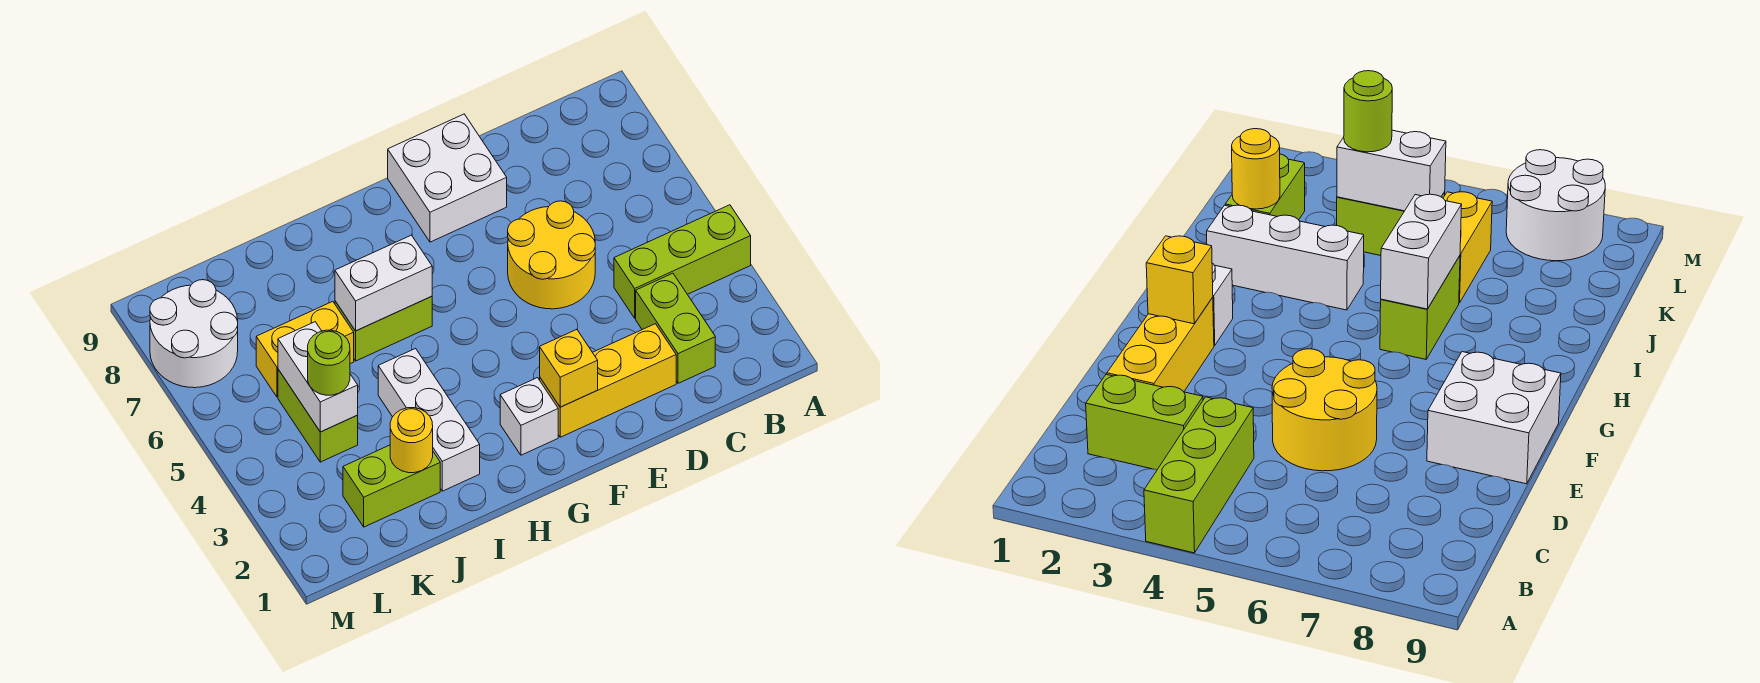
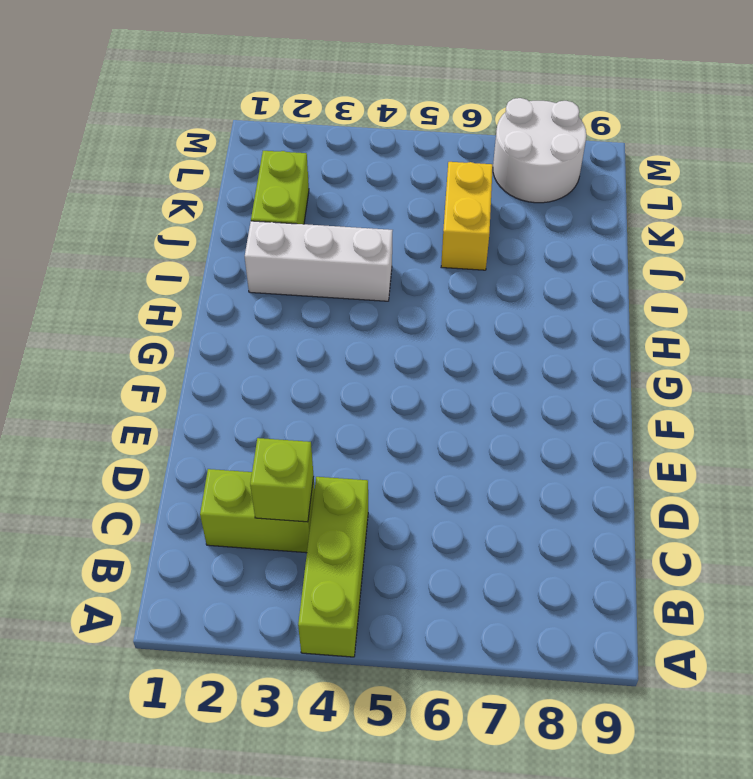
lime brick C3 level 2 -> none
none -> yellow brick D2:F2 level 1
none -> yellow round brick D5:E6 level 1
none -> white brick E8:F9 level 1

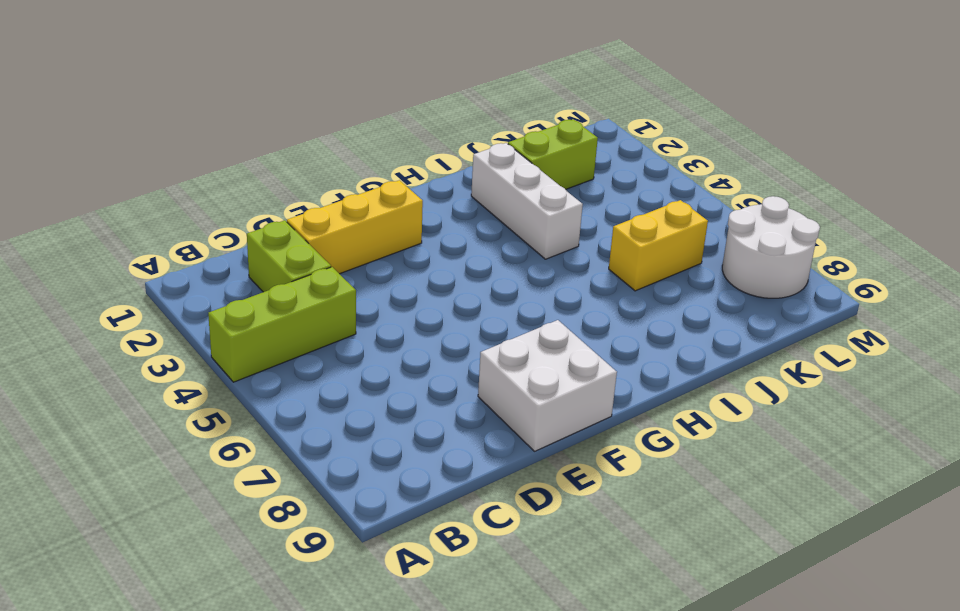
none -> yellow round brick D5:E6 level 1
none -> white brick G2 level 1
none -> lime brick H6:I6 level 1

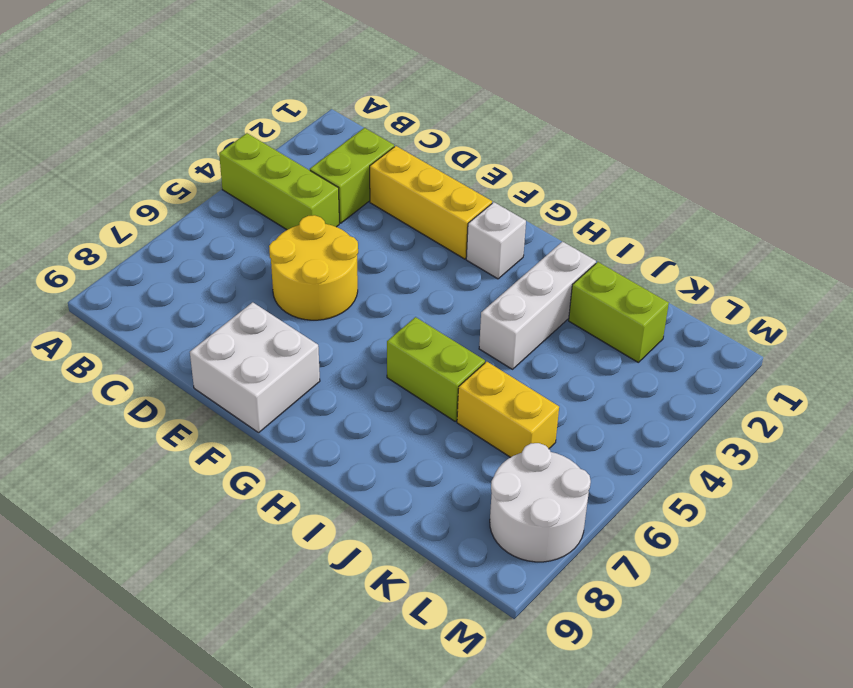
none -> lime brick K4:K5 level 1
none -> yellow brick F2 level 2
none -> white brick H6:I6 level 2

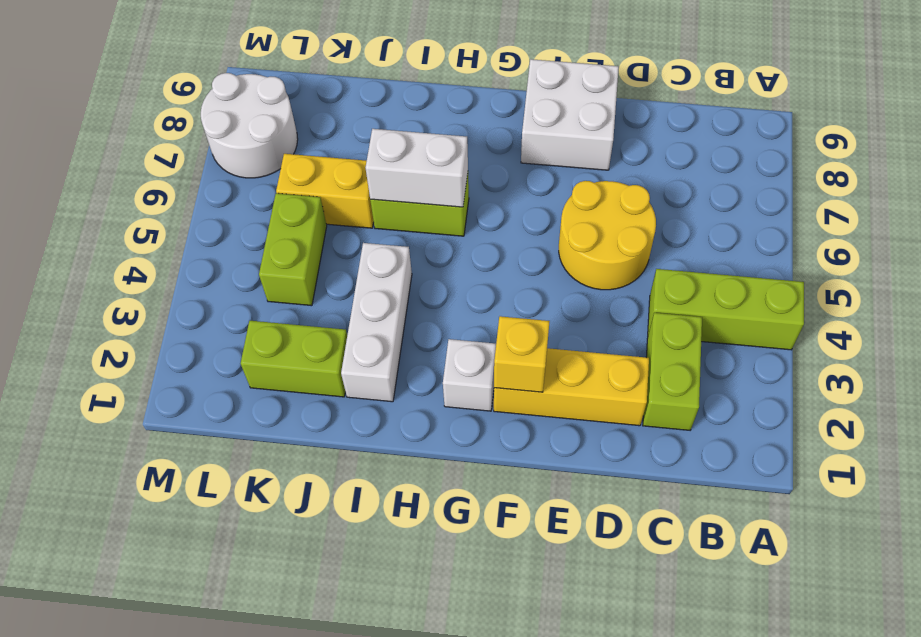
none -> yellow round brick J2 level 2
none -> white brick K4:K5 level 2
none -> lime round brick K4 level 3

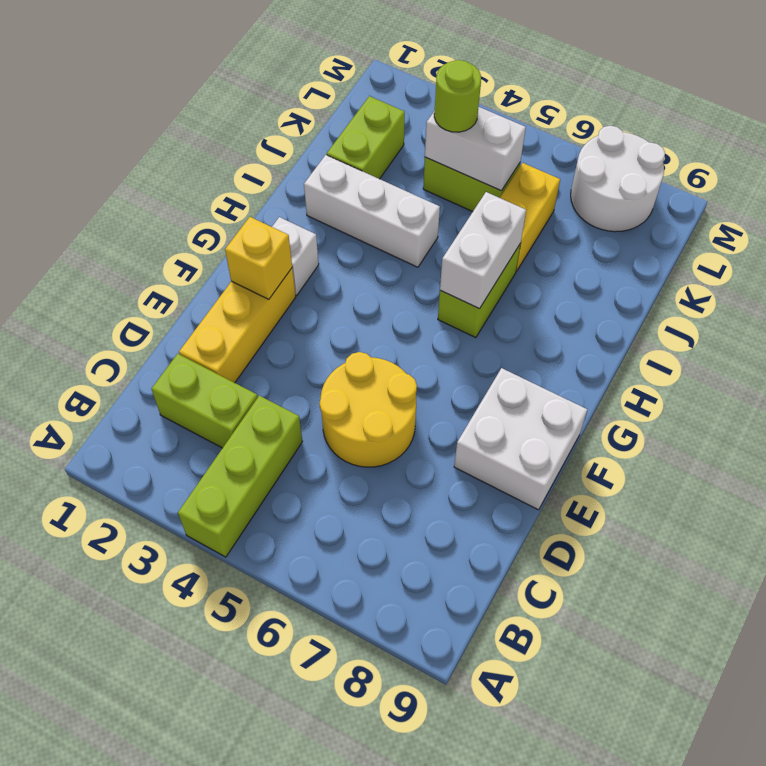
none -> yellow round brick J2 level 2

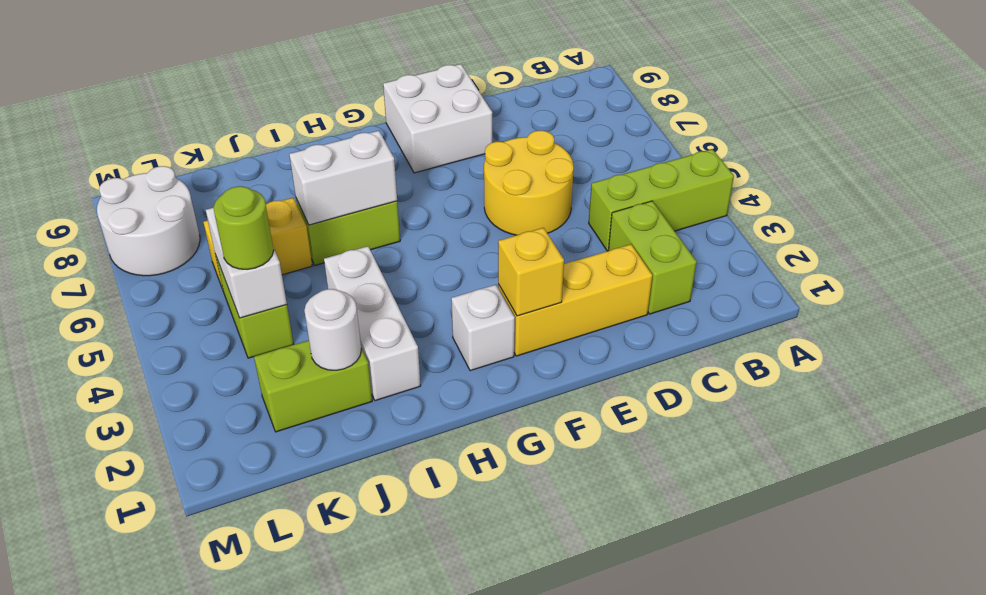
white round brick J2 level 2 -> yellow round brick J2 level 2

